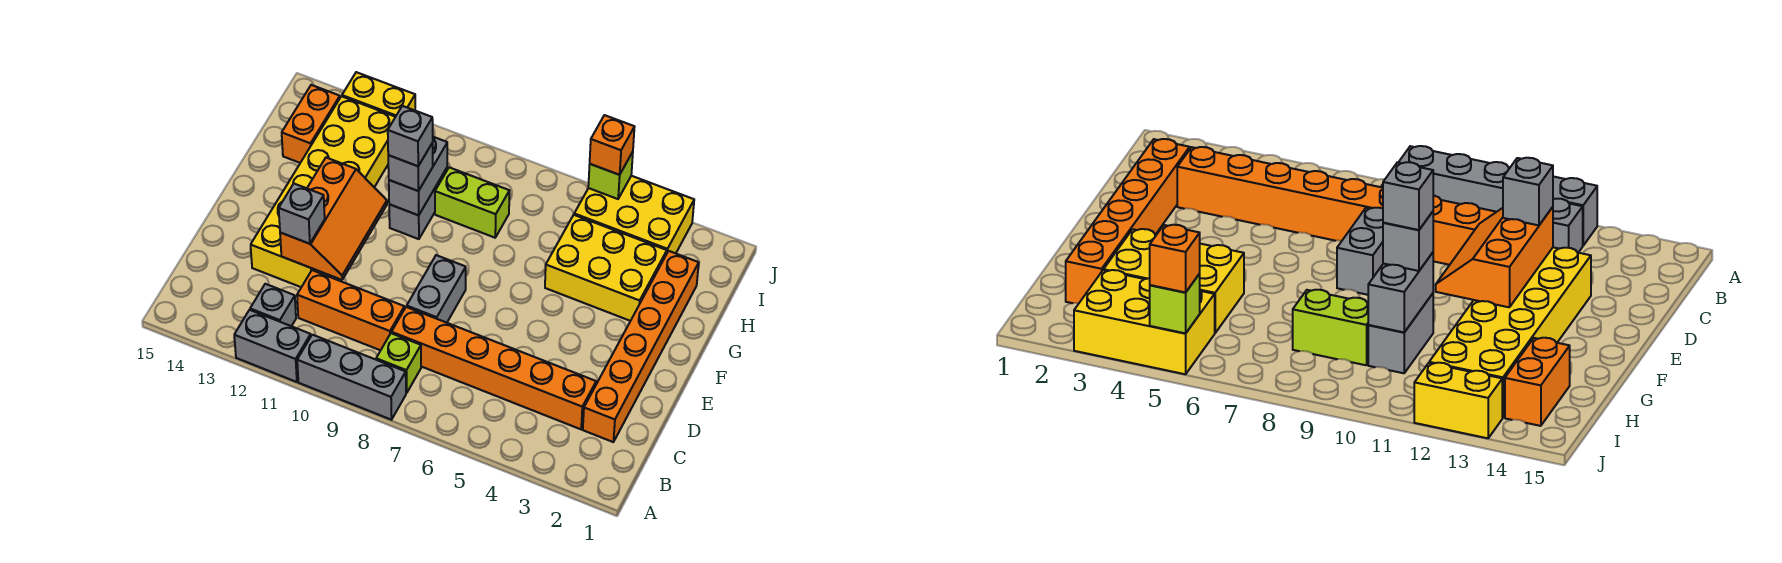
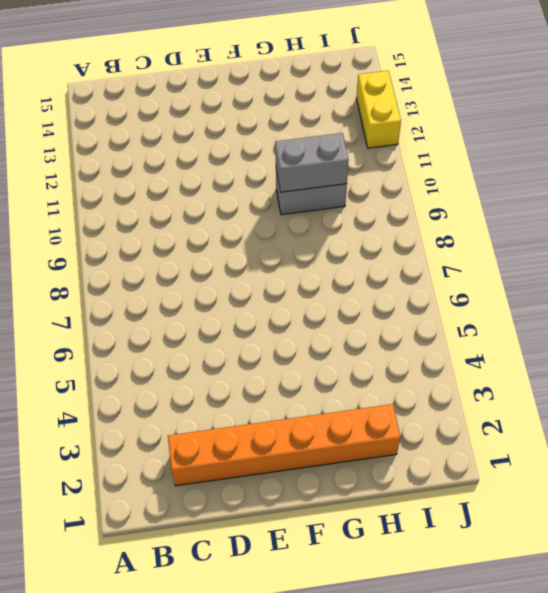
none -> grey brick A8:A10 level 1
none -> grey brick A11:A12 level 1
none -> lime brick B8 level 1

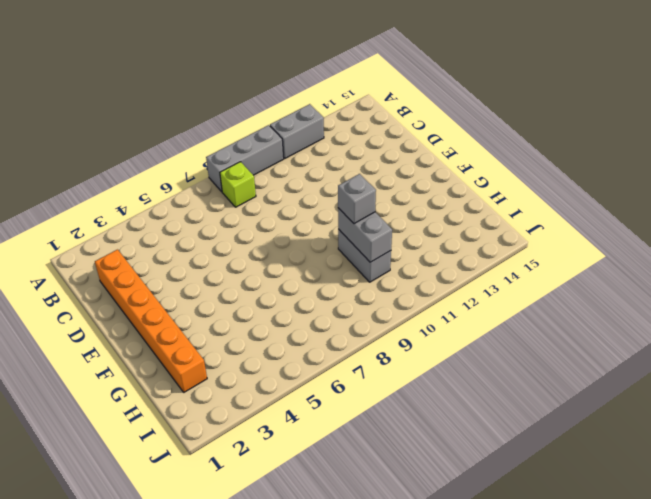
none -> grey brick B12 level 1
none -> orange brick C3:C8 level 1
none -> orange brick C9:C11 level 1

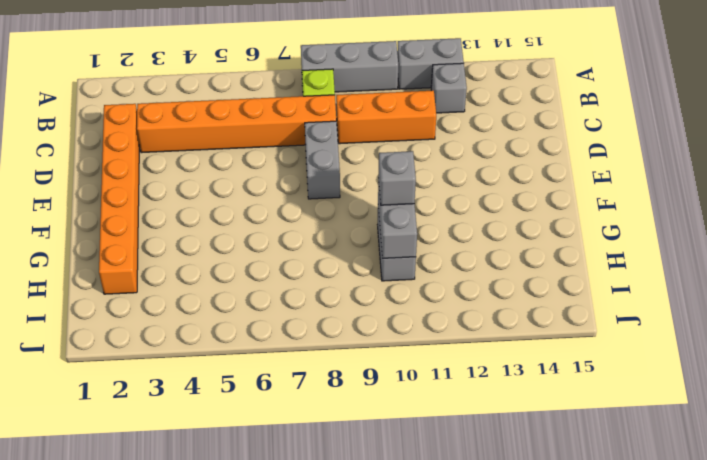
none -> yellow brick D12:I13 level 1
none -> yellow brick G3:H5 level 1
none -> lime brick H8:H9 level 1

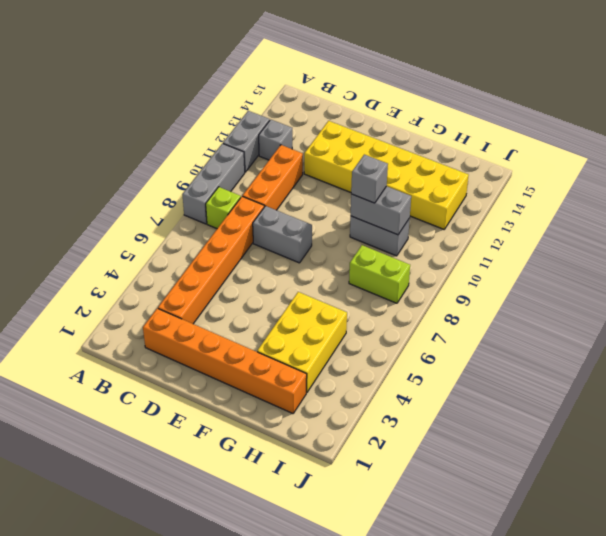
lime brick H8:I8 level 1 -> lime brick H8:H9 level 1
none -> orange brick H14:I14 level 1
none -> yellow brick I3:J5 level 1
none -> yellow brick J12:J13 level 1

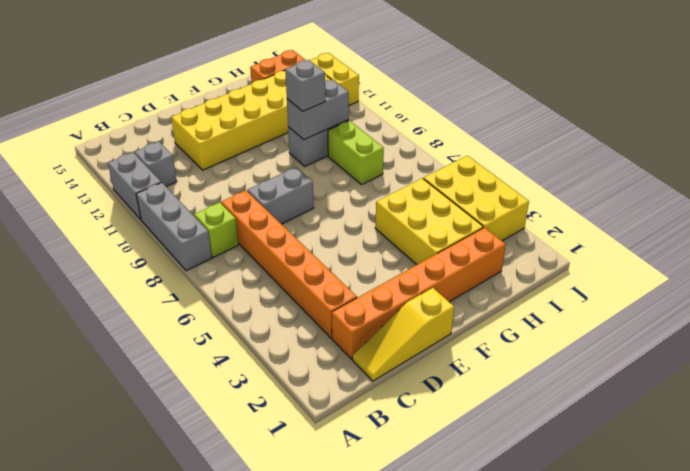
yellow slope C1:E1 level 1 top E -> none
none -> orange brick C9:C11 level 1
none -> orange slope D11:F12 level 2 top 12
none -> lime brick J5 level 2

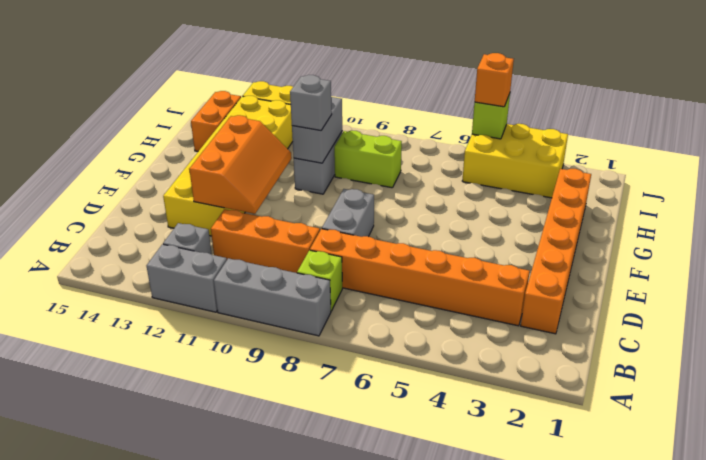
none -> yellow brick G3:H5 level 1
none -> grey brick D12 level 3
none -> grey brick G10 level 4

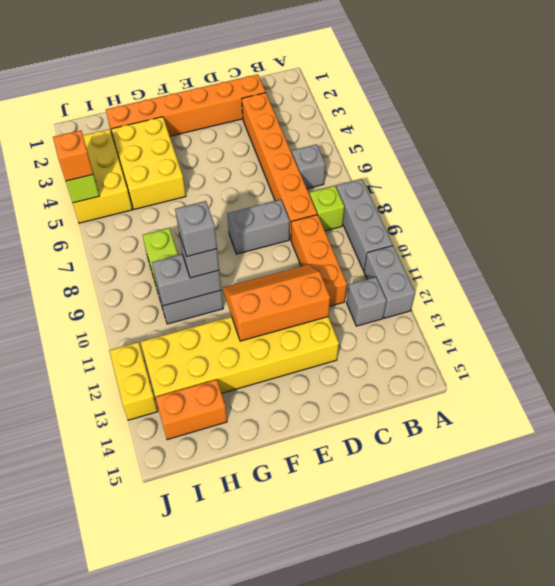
grey brick B6 level 1 -> grey brick D12 level 3

